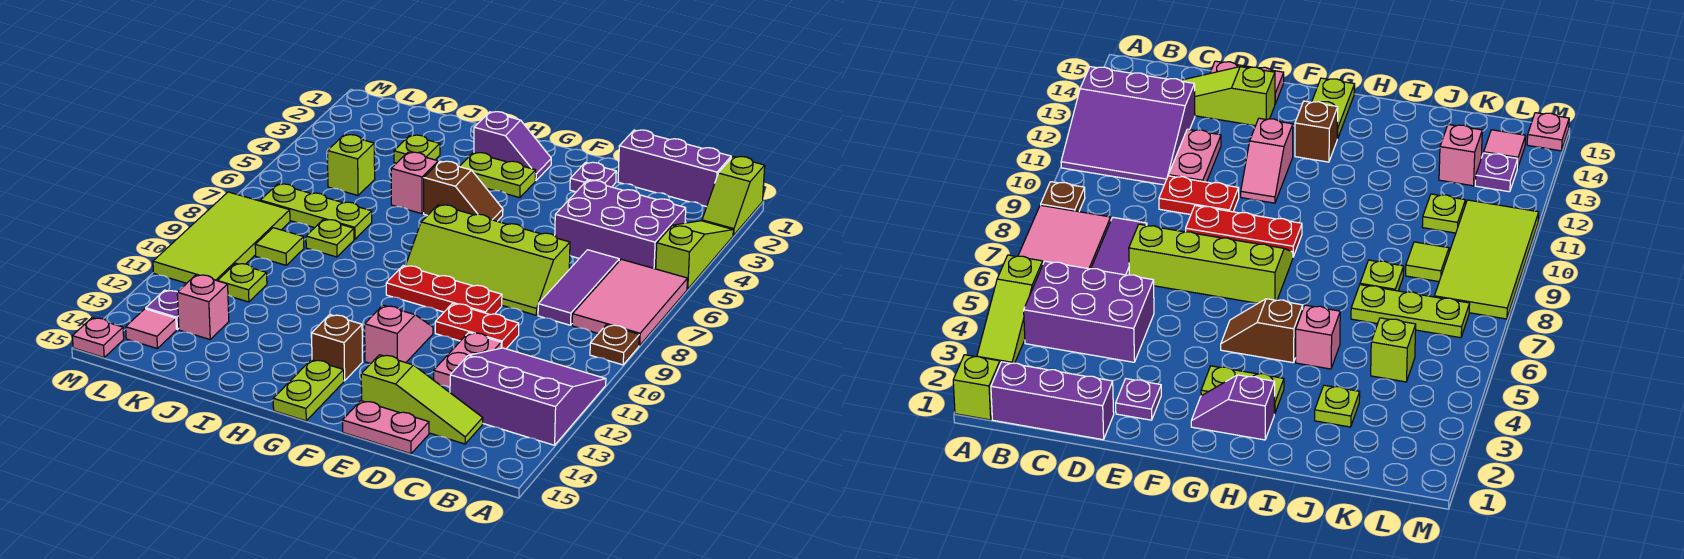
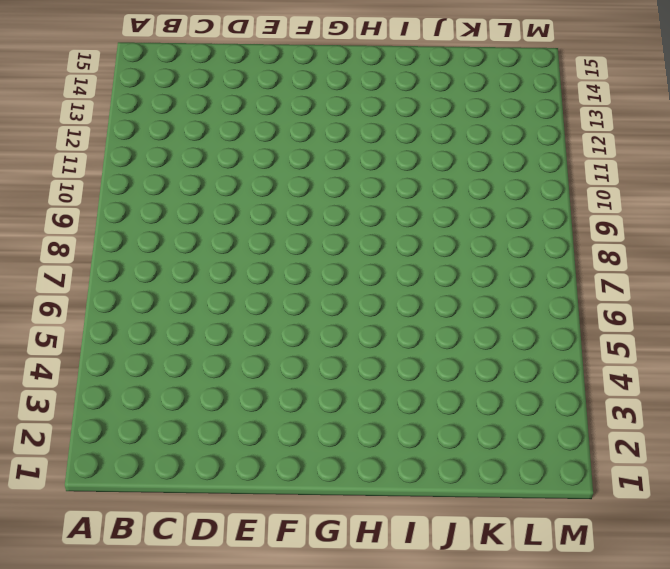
none -> lime slope A1:A2 level 1 top 1
none -> lime slope A3:A5 level 1 top 5
none -> pink tile A6:B8 level 1
none -> brown plate A9 level 1

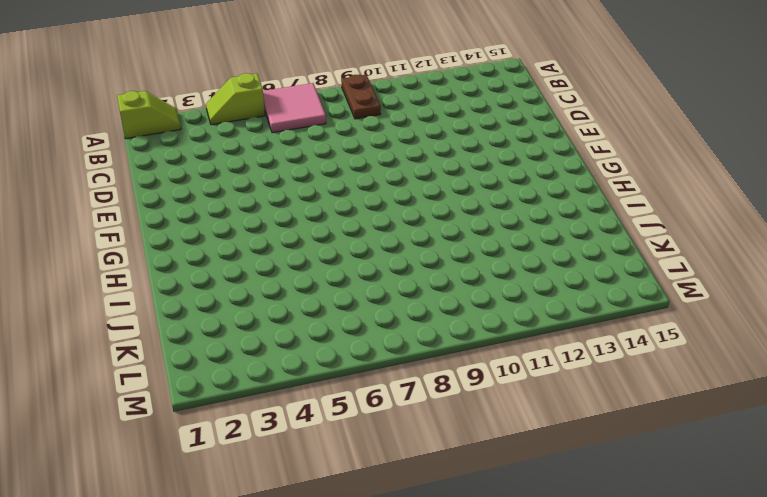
lime slope A4:A5 level 1 top 5 -> lime slope A3:A5 level 1 top 5
pink tile A6:B7 level 1 -> pink tile A6:B8 level 1
brown plate A9:B9 level 1 -> brown plate A9 level 1
none -> purple slope A11:C13 level 1 top 13
none -> purple brick B1:D1 level 1
none -> purple brick B4:D5 level 1
none -> purple tile C6:C8 level 1

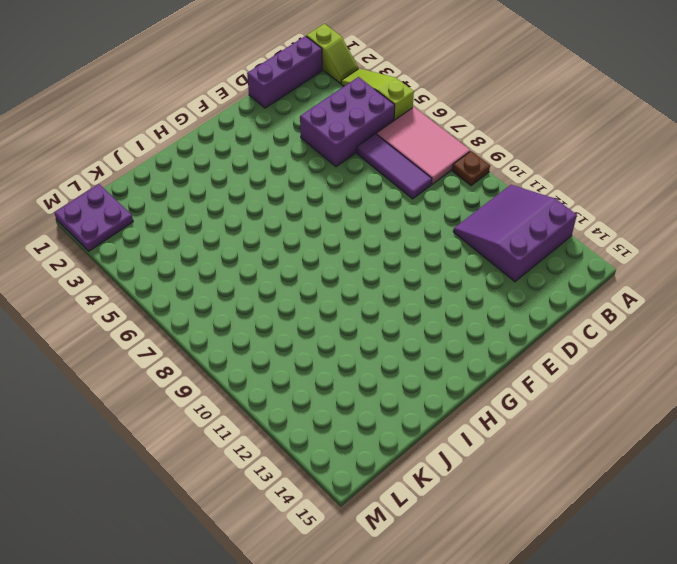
purple plate L1:M2 level 1 -> none
none -> lime slope C14:E14 level 1 top E
none -> lime slope D7:G8 level 1 top 7
none -> red plate D10:E10 level 1
none -> pink plate D11:D12 level 1

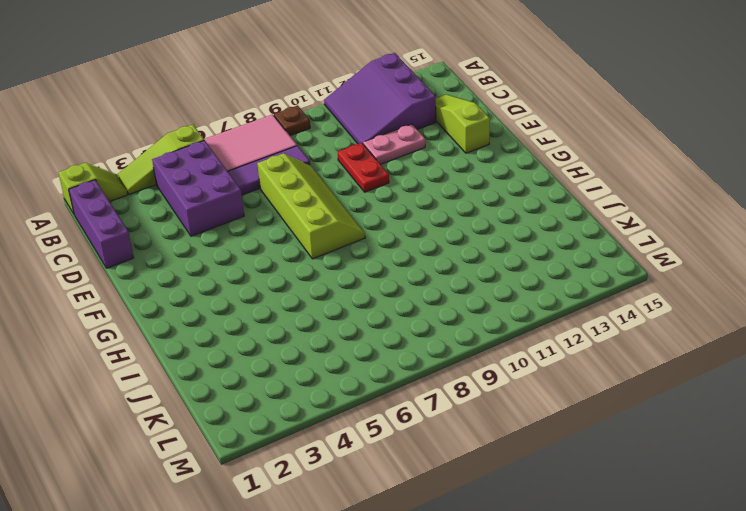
none -> pink plate D15:E15 level 1
none -> purple plate E2 level 1
none -> red plate E9:G9 level 1
none -> pink slope F11:F12 level 1 top 12

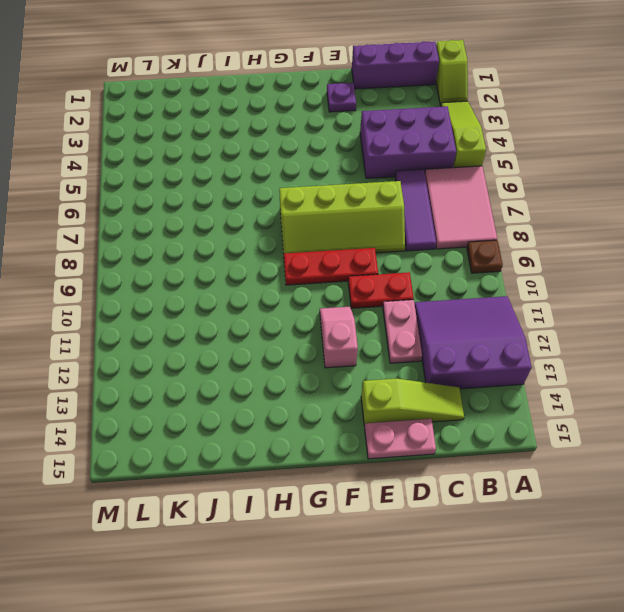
none -> purple slope G2:H2 level 1 top H
none -> lime plate G3:H3 level 1
none -> brown slope G5:H5 level 1 top H
none -> brown brick G13 level 1

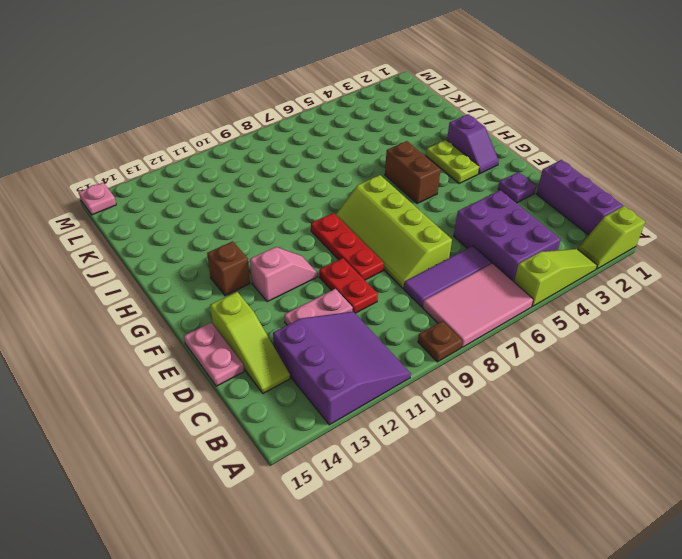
brown brick G5:H5 level 1 -> brown slope G5:H5 level 1 top H
none -> lime plate G14:G15 level 1
none -> pink brick I5 level 1
none -> lime plate J3 level 1
none -> lime plate J7:L7 level 1

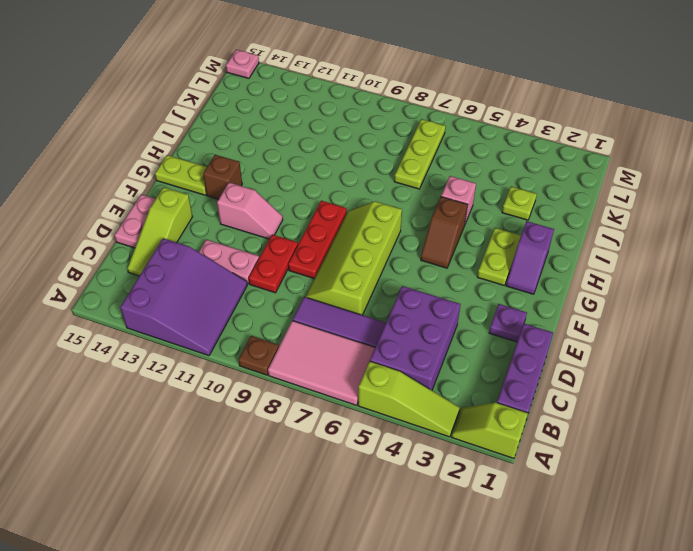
none -> lime plate J8 level 1
none -> lime brick K5 level 1
none -> lime tile K9 level 1
none -> lime plate K11 level 1

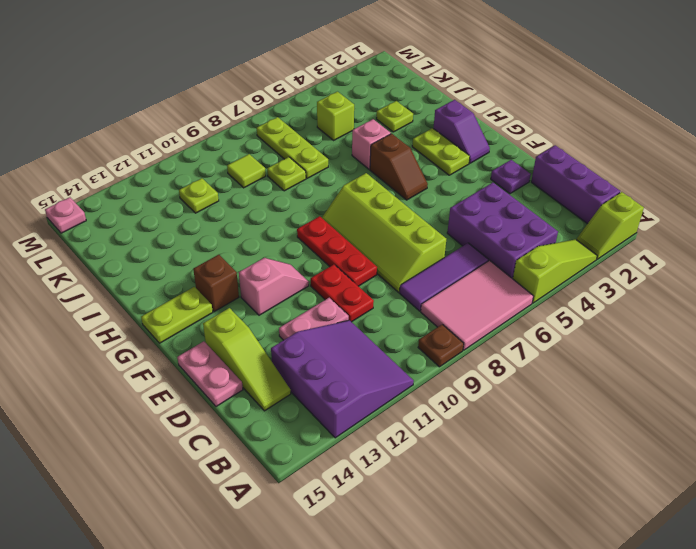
none -> pink brick K13 level 1
none -> lime tile L8:M11 level 1
none -> purple plate L13 level 1
none -> pink tile L14 level 1

